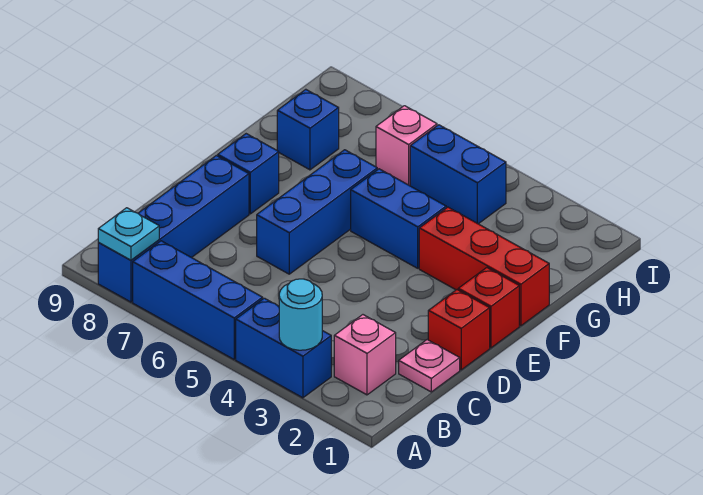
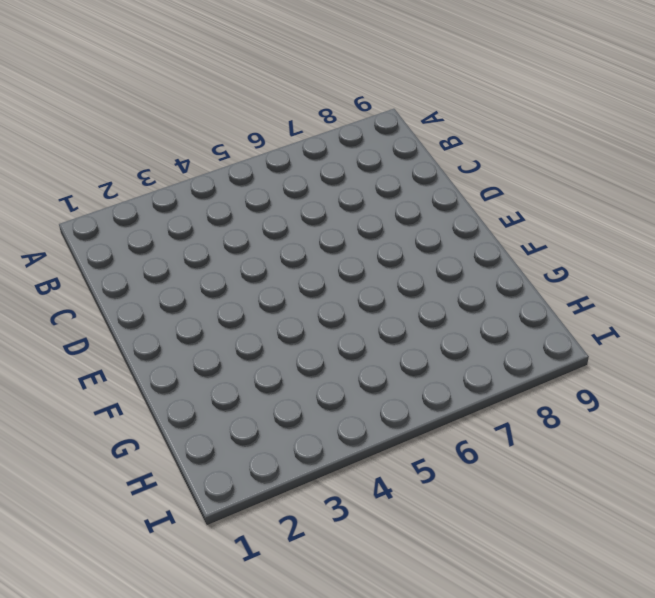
none -> blue brick A3:A4 level 1
none -> blue brick A5:A7 level 1
none -> blue brick A8:D8 level 1

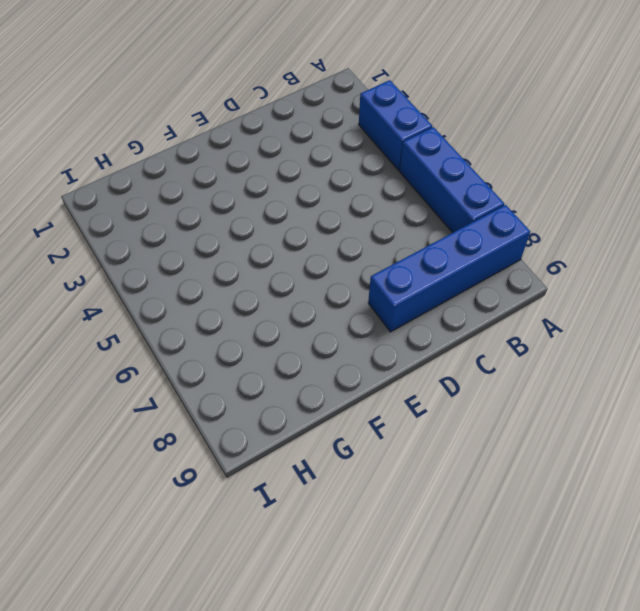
none -> pink brick B2 level 1
none -> pink plate C1 level 1
none -> red brick D1 level 1

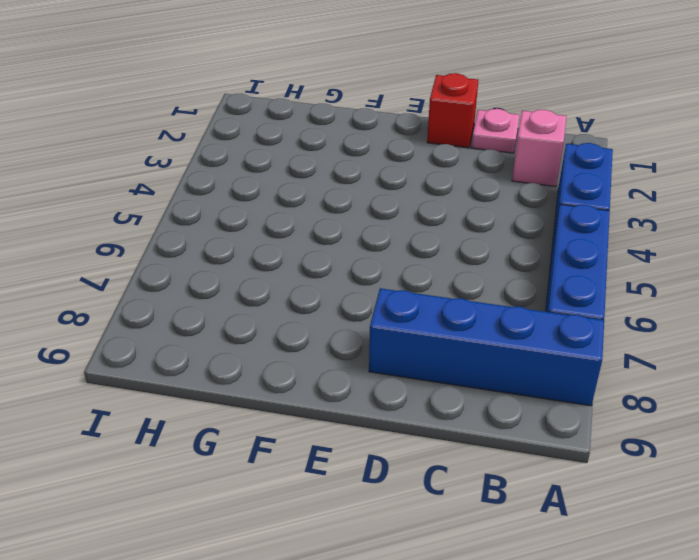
none -> blue brick D6:F6 level 1
none -> red brick E1 level 1
none -> blue brick E8 level 1

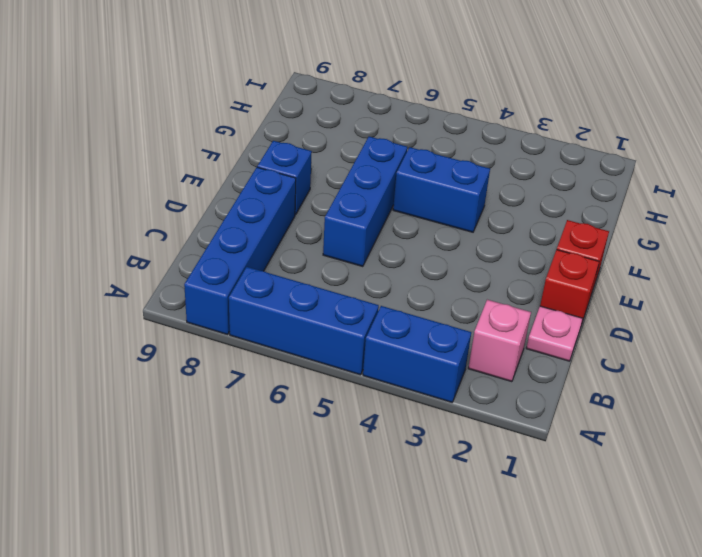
none -> red brick F1:F3 level 1
none -> blue brick G8 level 1
none -> blue brick H4:H5 level 1

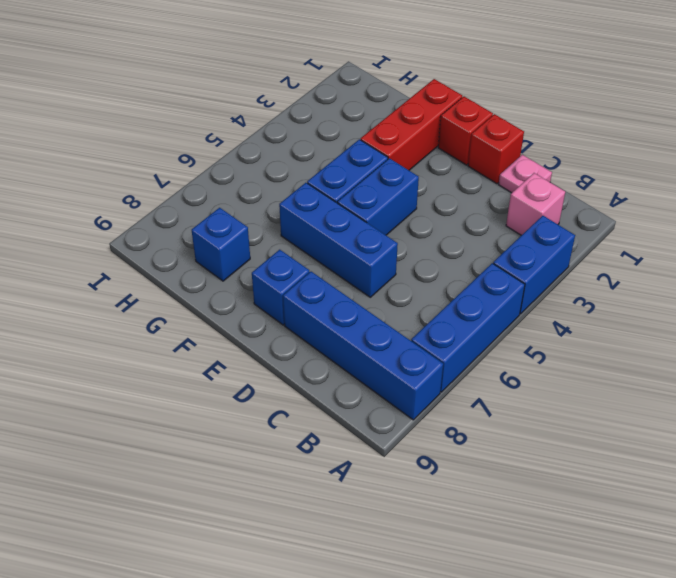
blue brick E4:E5 level 1 -> blue brick H4:H5 level 1
none -> pink brick H6 level 1
none -> cyan round brick A3 level 2
none -> cyan plate A8 level 2

